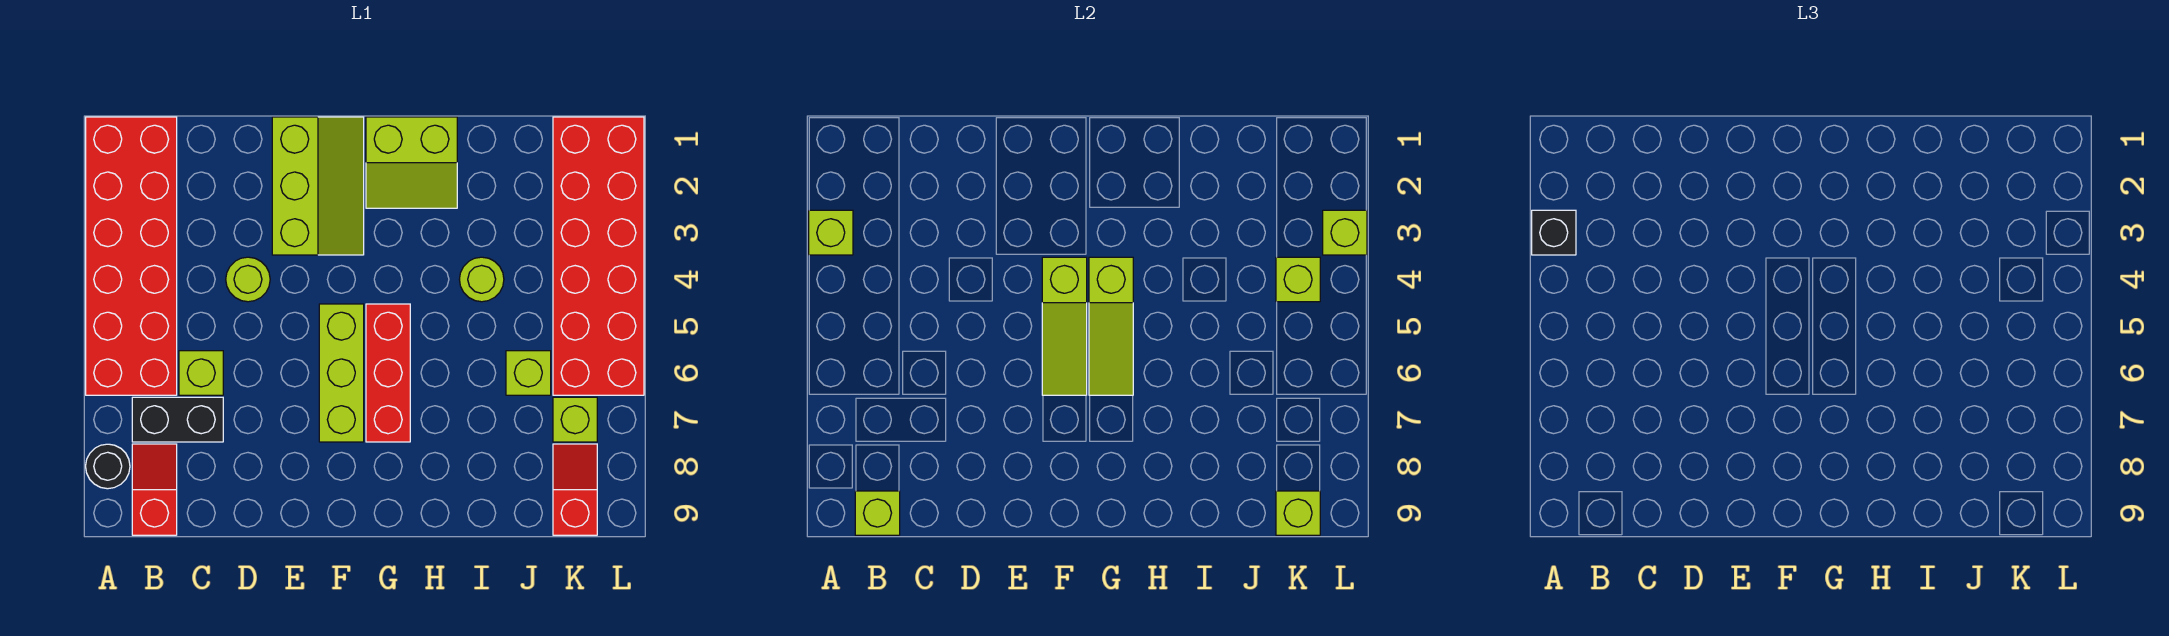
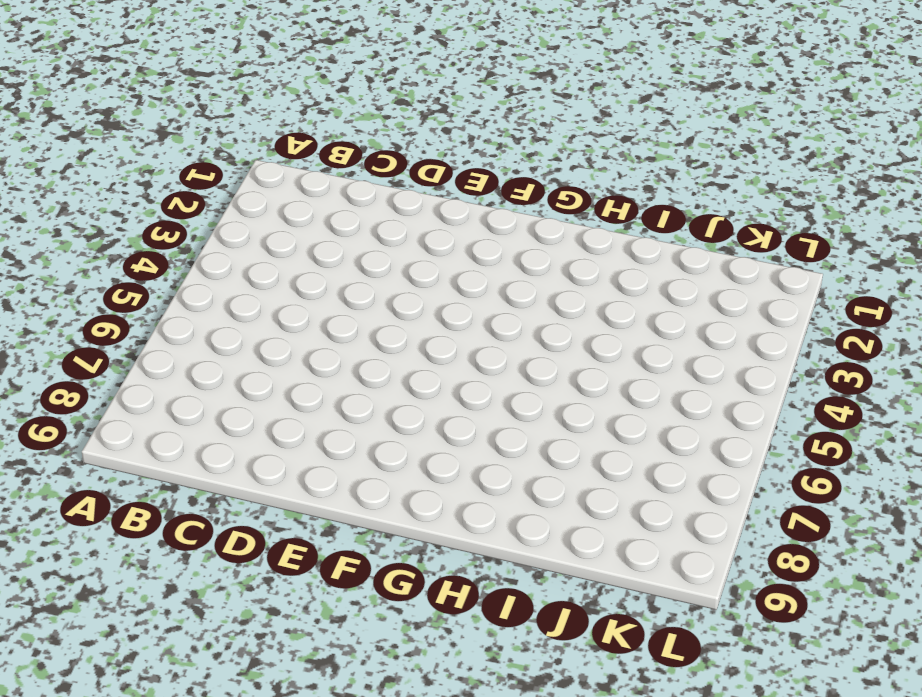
none -> red brick A1:B6 level 1
none -> black round brick A8 level 1
none -> black brick B7:C7 level 1

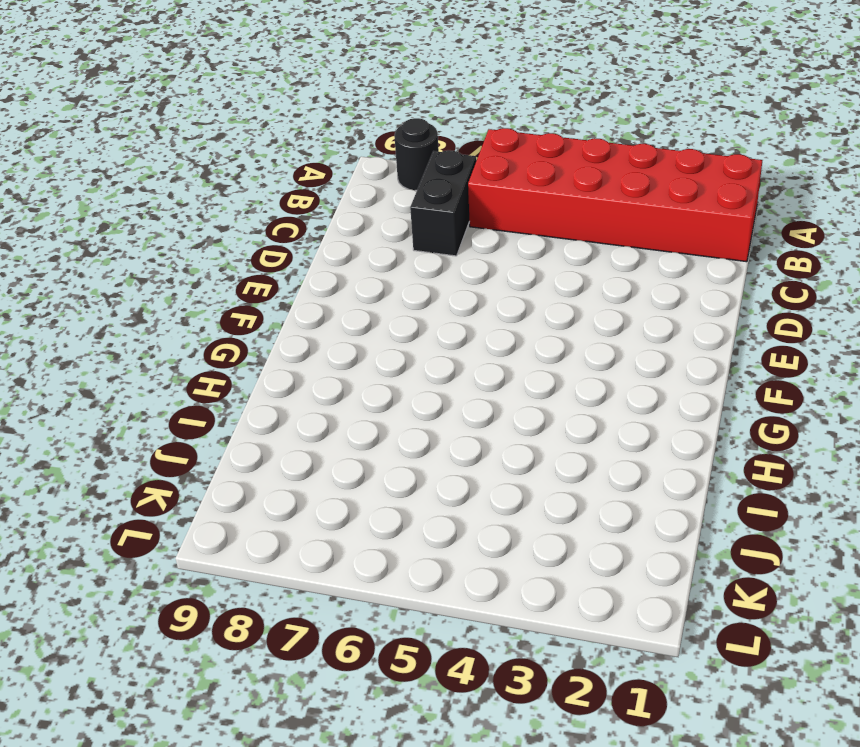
none -> red slope B8:B9 level 1 top 9
none -> lime brick C6 level 1
none -> lime round brick D4 level 1

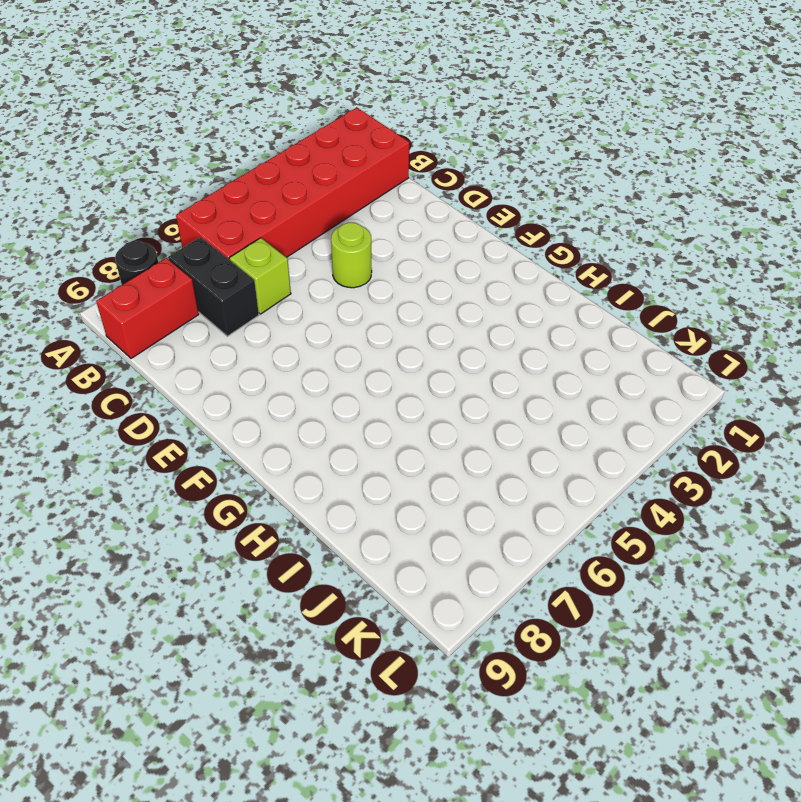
red brick B8:B9 level 1 -> red slope B8:B9 level 1 top 9
none -> lime slope E1:F3 level 1 top E
none -> lime brick F5:F7 level 1
none -> lime slope G1:H2 level 1 top 1

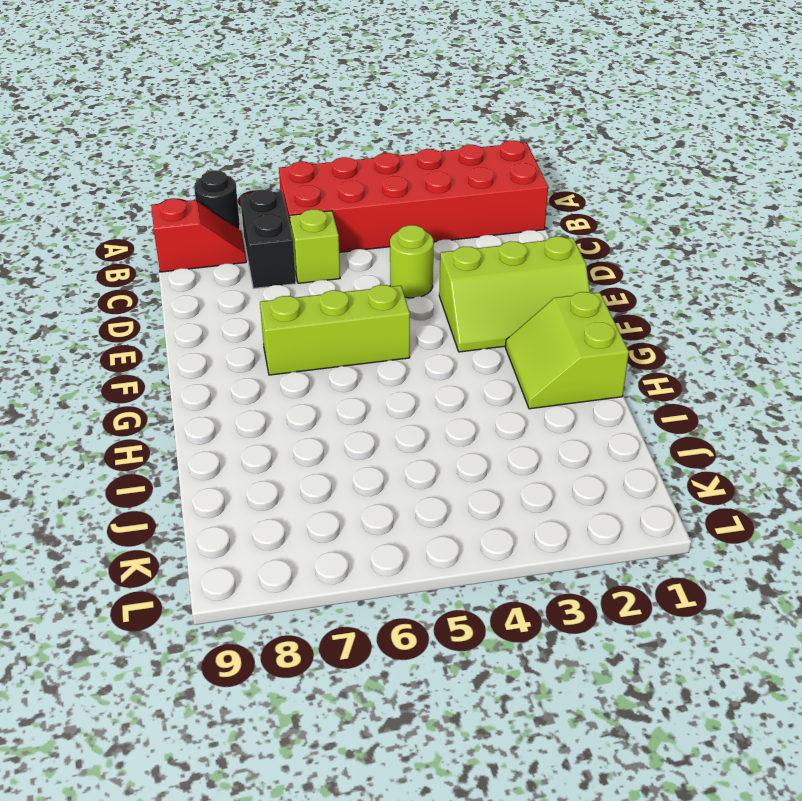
none -> red brick G5:G7 level 1
none -> lime round brick I4 level 1
none -> lime brick J6 level 1

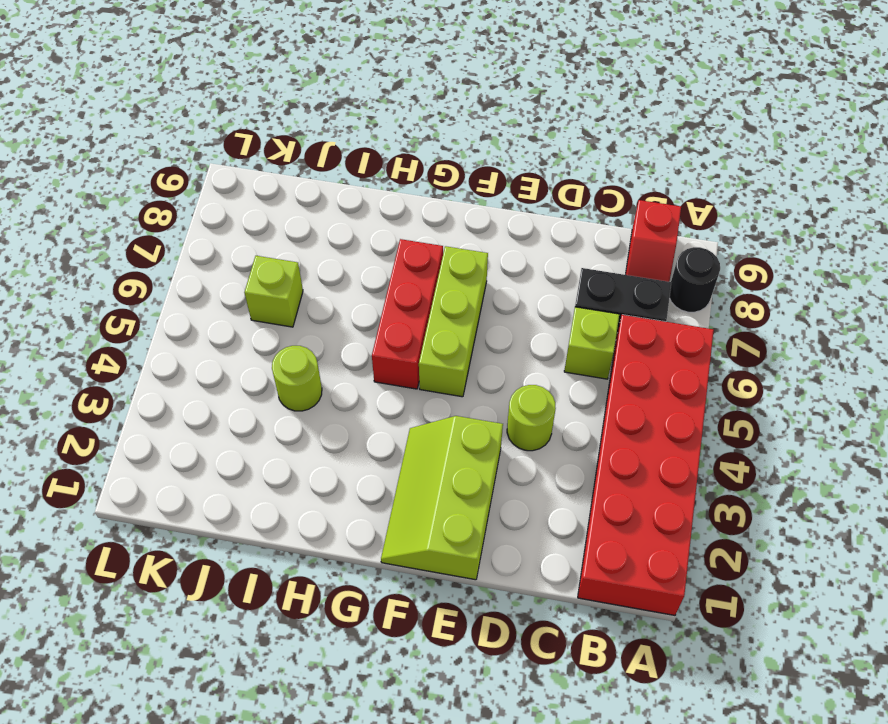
none -> lime slope G1:H2 level 1 top 1
none -> red brick K1:L6 level 1
none -> lime brick K7 level 1

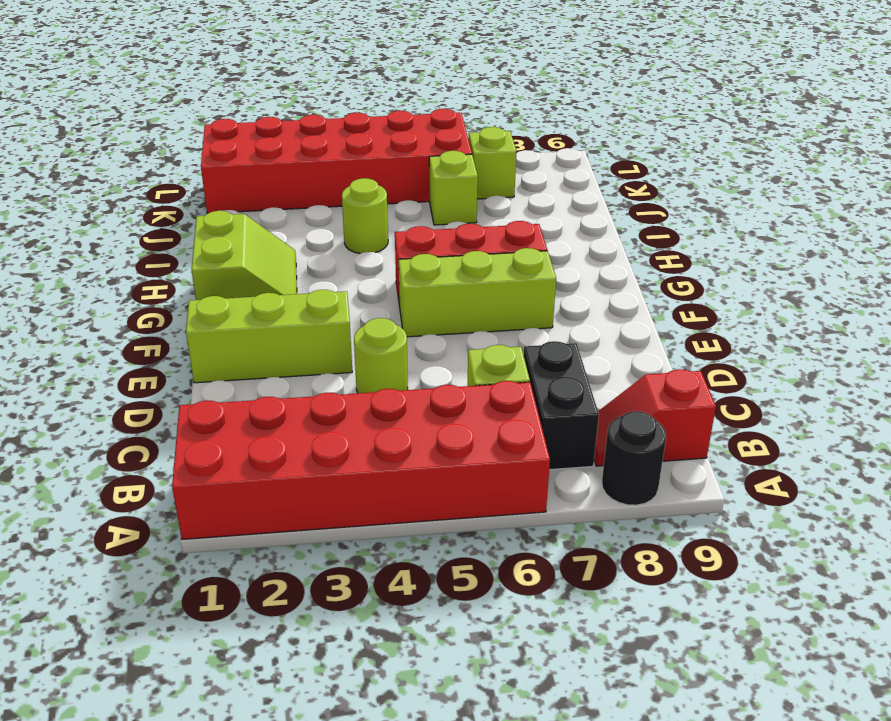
none -> red slope K8:K9 level 1 top 9
none -> lime brick A3 level 2
none -> lime brick B9 level 2

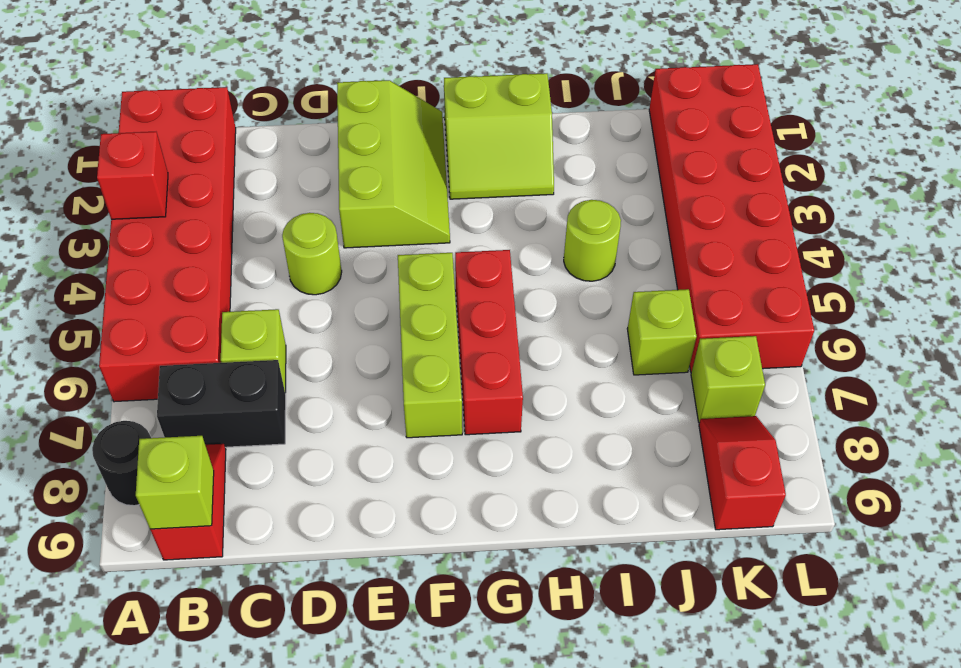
red brick A3 level 2 -> lime brick A3 level 2
none -> lime slope F4:F6 level 2 top 4
none -> lime slope G4:G6 level 2 top 4
none -> lime brick K4 level 2

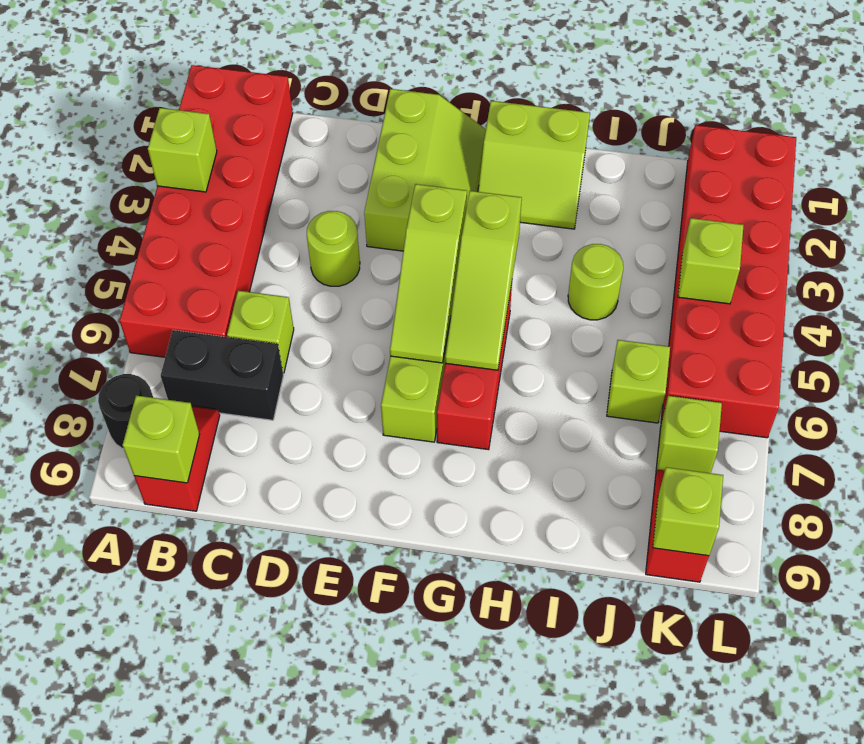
none -> lime brick L3 level 2
none -> black brick A3 level 3

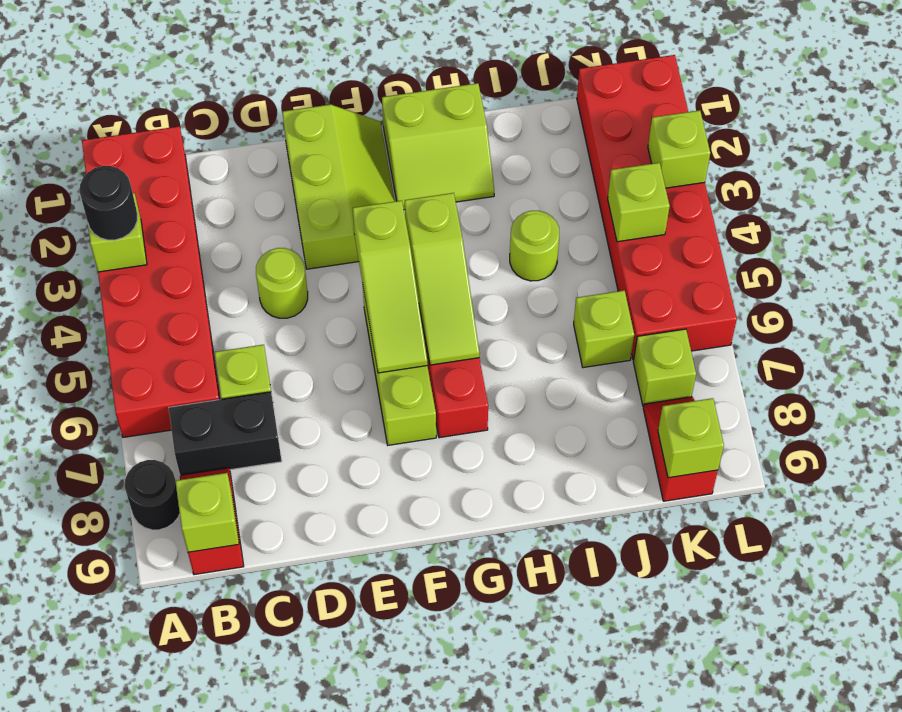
black round brick A3 level 3 -> black brick A3 level 3

